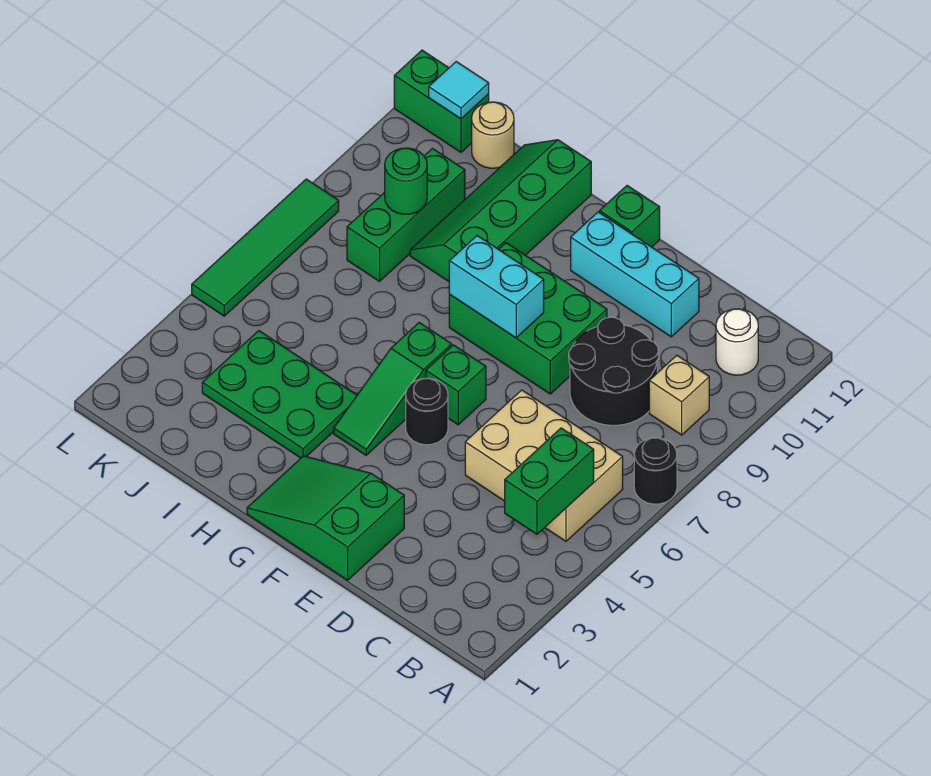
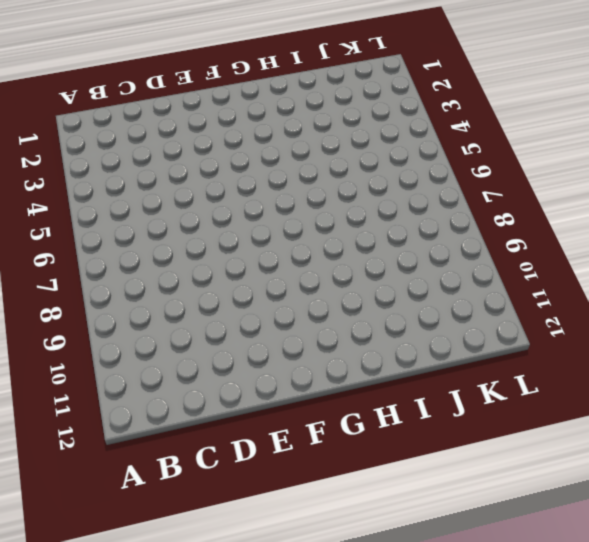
none -> black round brick A7 level 1
none -> tan brick B5:D6 level 1
none -> tan brick B9 level 1

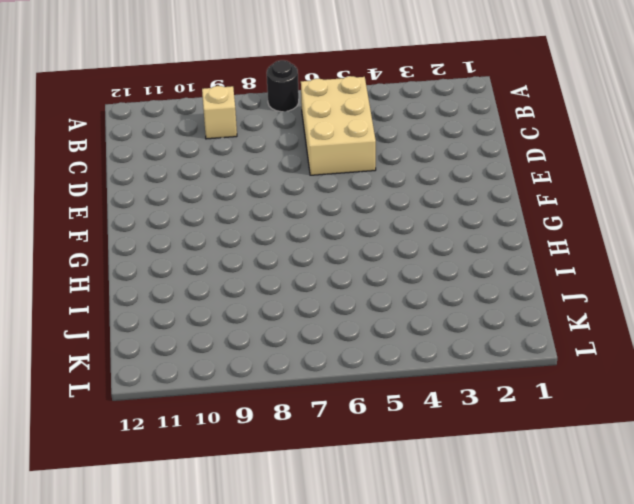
none -> white round brick B11 level 1
none -> black round brick C8:D9 level 1
none -> cyan brick D11:F11 level 1

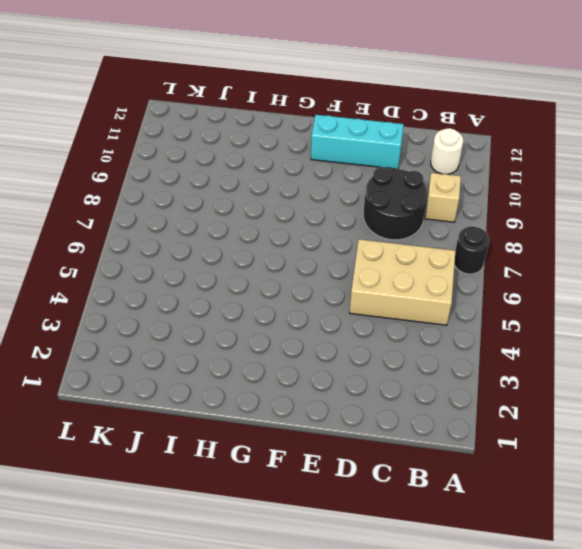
none -> green slope E1:G2 level 1 top E
none -> green brick E8:G9 level 1
none -> black round brick F5 level 1

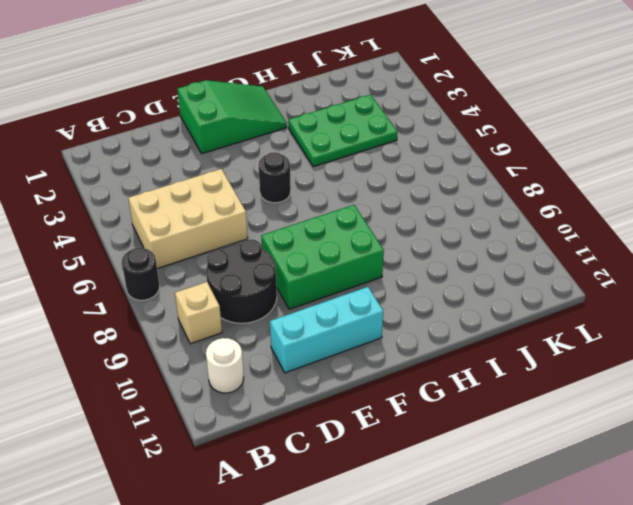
none -> green brick F6 level 1
none -> green brick F12 level 1
none -> green slope G4:G6 level 1 top 6

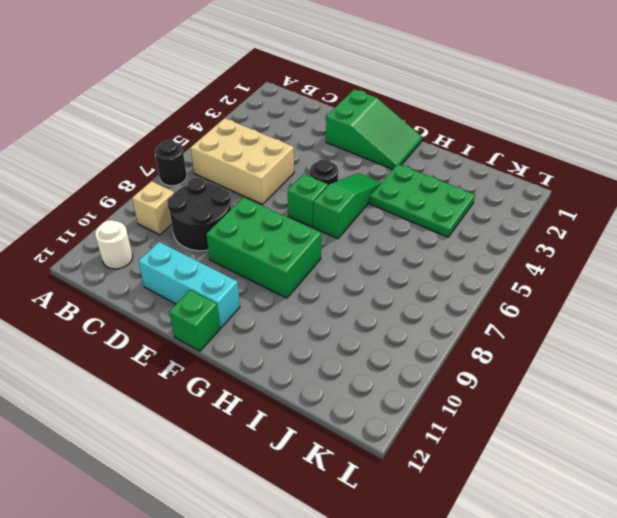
none -> green slope H9:I12 level 1 top H
none -> green brick J8:J10 level 1
none -> tan round brick J12 level 1

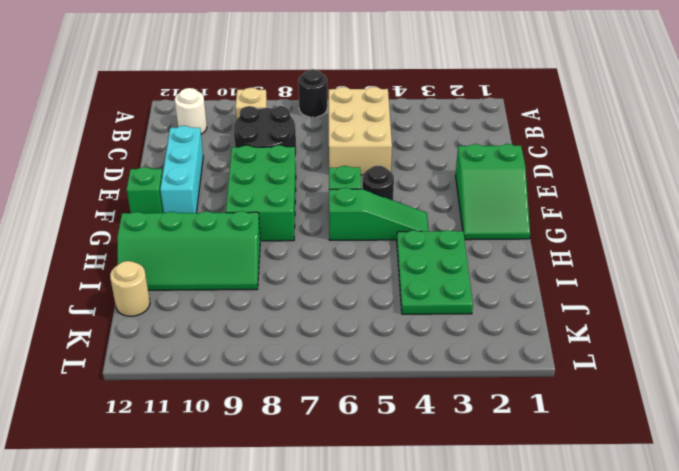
none -> green brick J8:J10 level 1
none -> green brick K12:L12 level 1
none -> green tile L5:L8 level 1

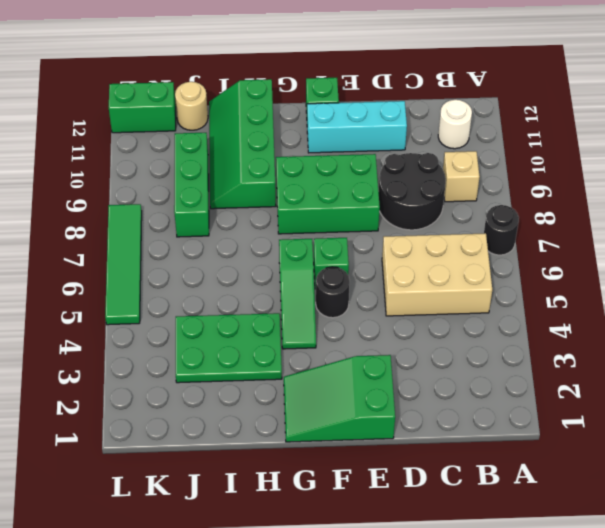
none -> green brick B4:B5 level 2
none -> cyan brick F8:G8 level 2
none -> green round brick J9 level 2

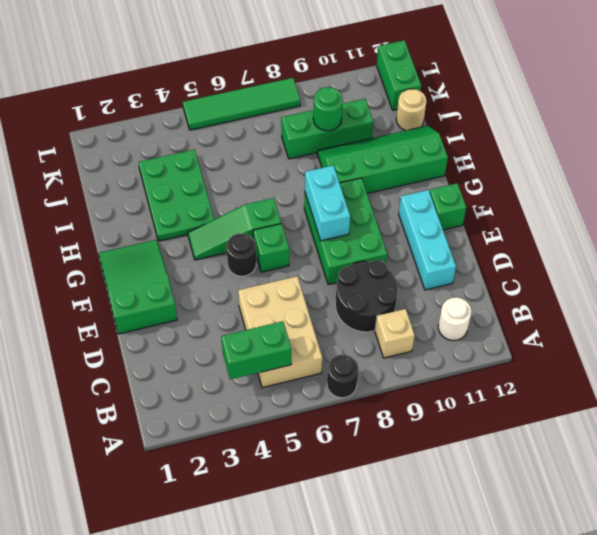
none -> cyan tile K12 level 2

